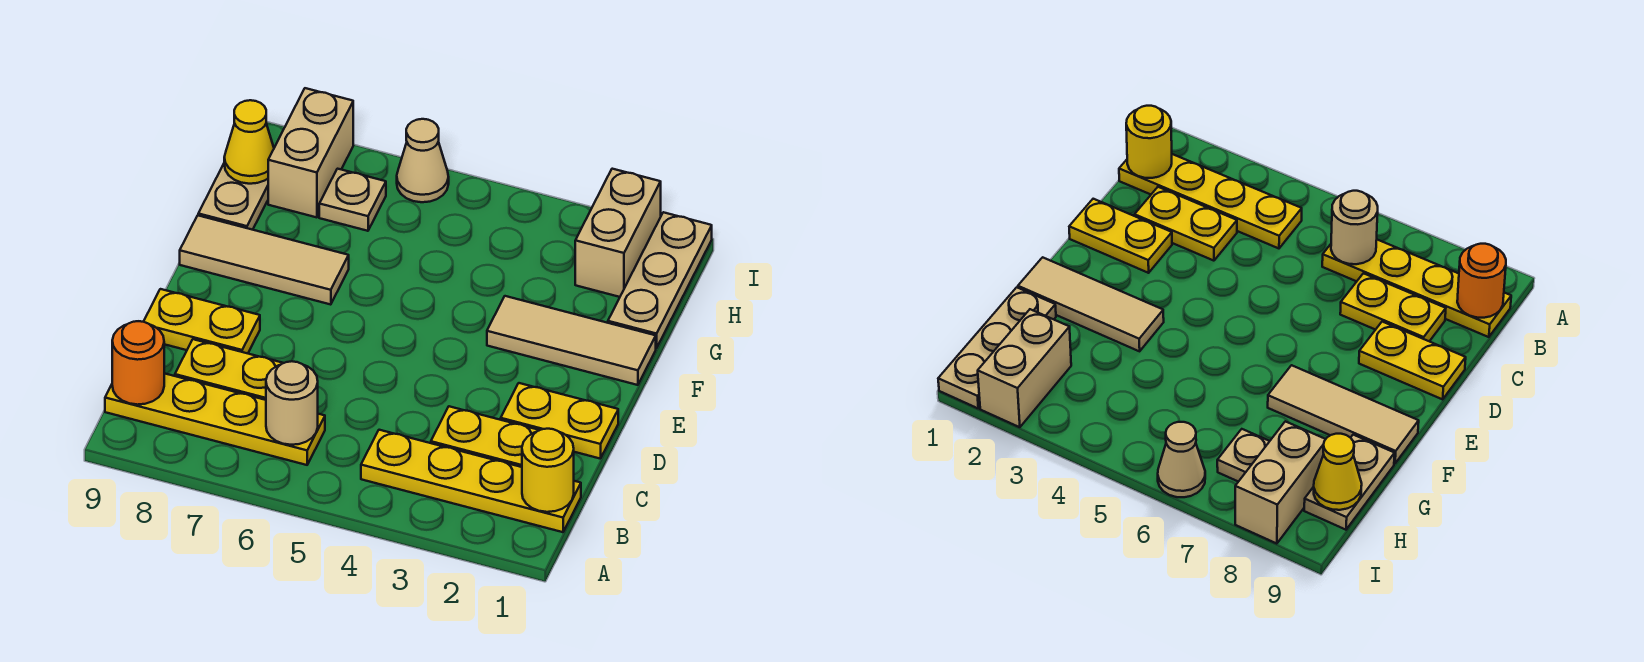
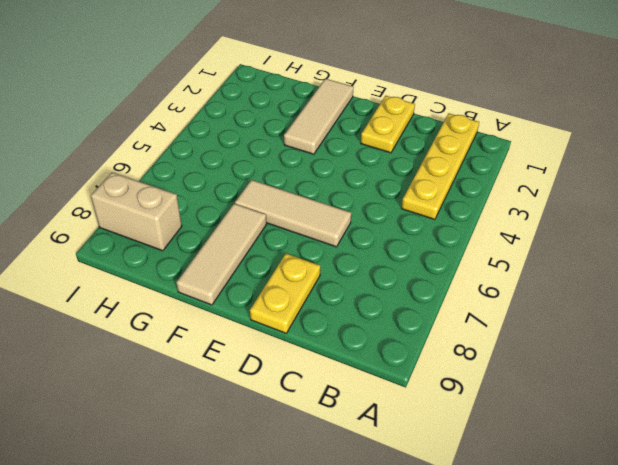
tan tile D6:F6 level 1 -> none
none -> yellow plate B6:B9 level 1
none -> yellow plate C2:C3 level 1
none -> yellow plate C7:C8 level 1

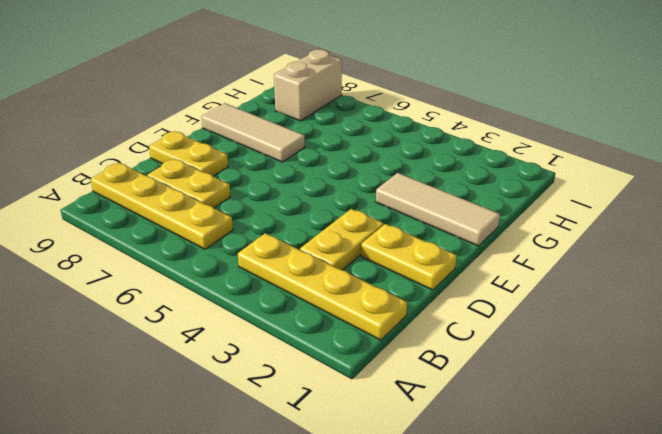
yellow plate C3:D3 level 1 -> yellow plate C2:C3 level 1
none -> tan plate G1:I1 level 1
none -> tan plate G9:H9 level 1
none -> tan brick H2:I2 level 1

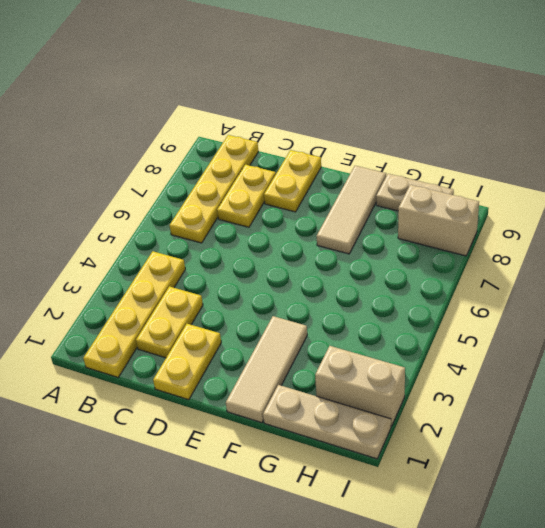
none -> tan plate H7 level 1
none -> tan cone I6 level 1
none -> yellow round brick B1 level 2

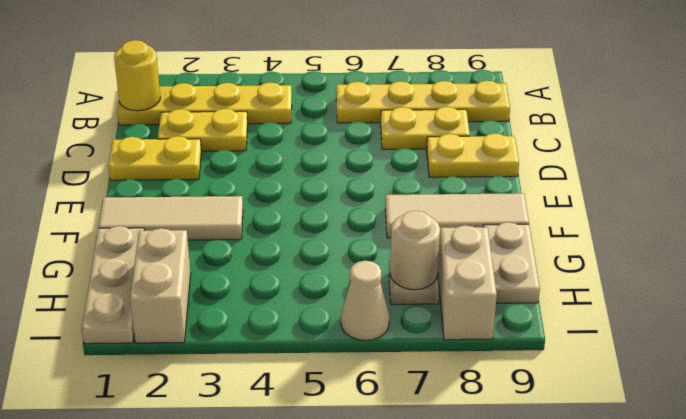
tan round brick H7 level 2 -> tan round brick B6 level 2
none -> orange round brick B9 level 2
none -> yellow cone H9 level 2

